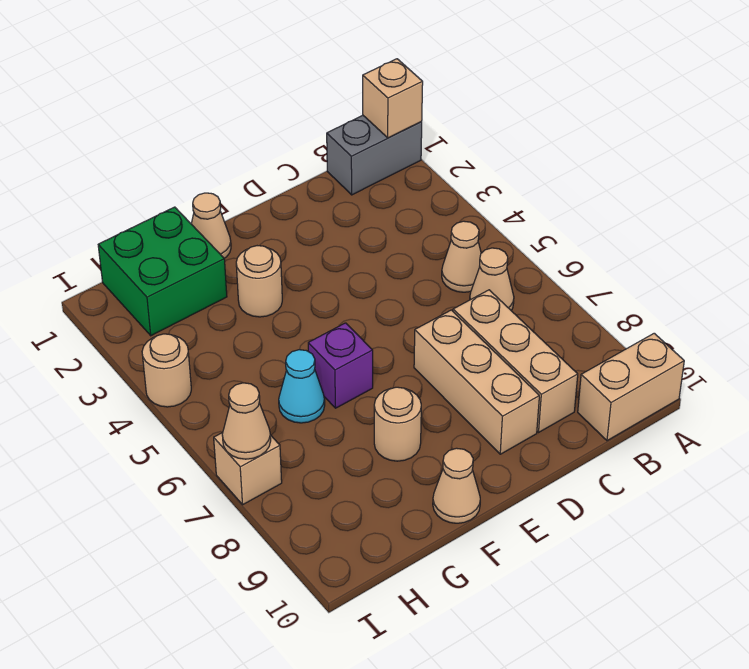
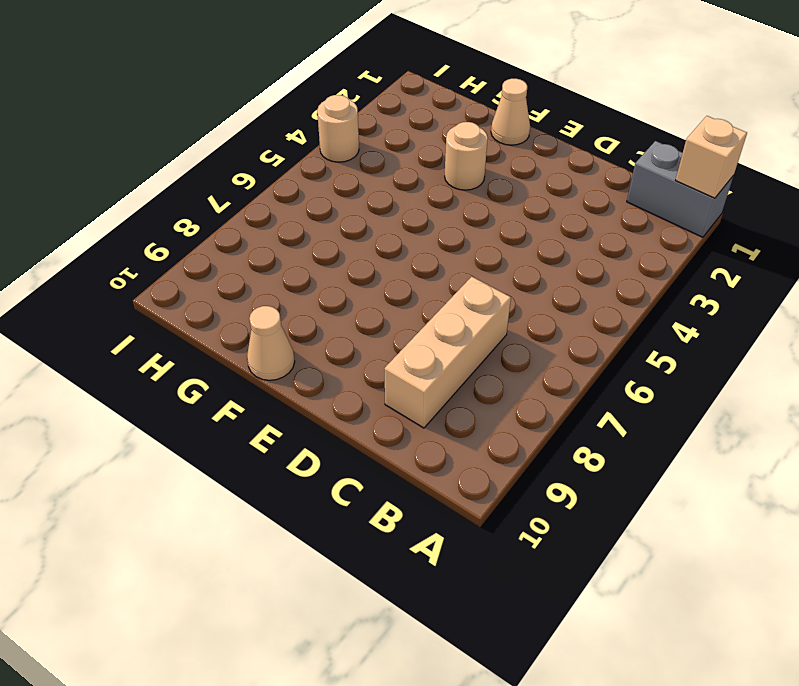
none -> tan brick A10:B10 level 1
none -> tan cone B5 level 1
none -> tan cone B6 level 1

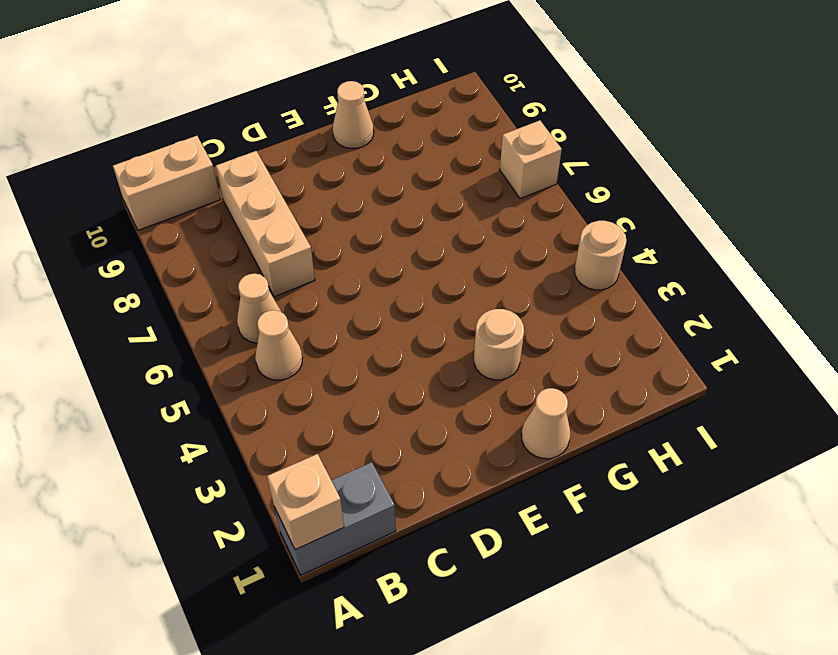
none -> tan brick D7:D9 level 1
none -> purple brick F6 level 1
none -> tan round brick F8 level 1

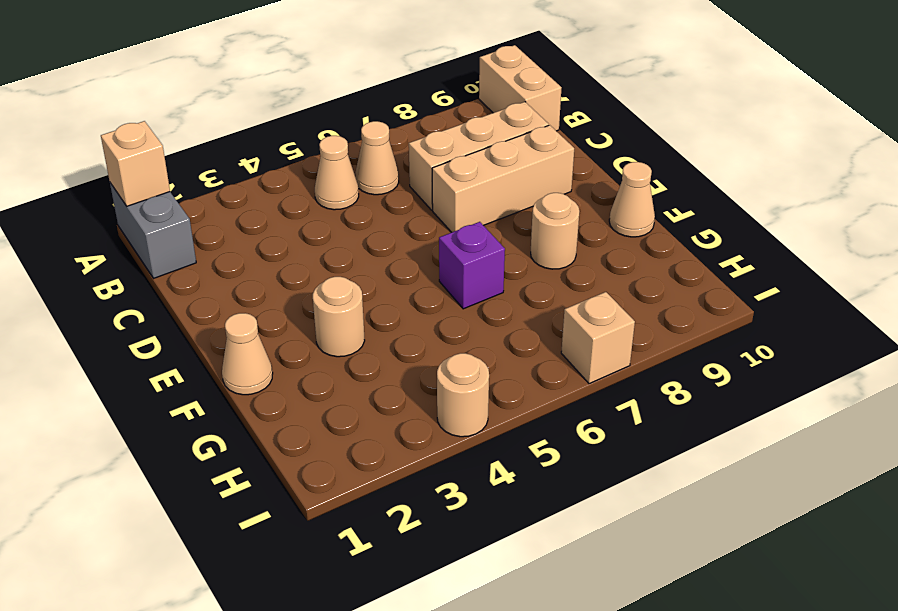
none -> green brick G1:H2 level 1
none -> cyan cone G6 level 1
none -> tan cone I7 level 2

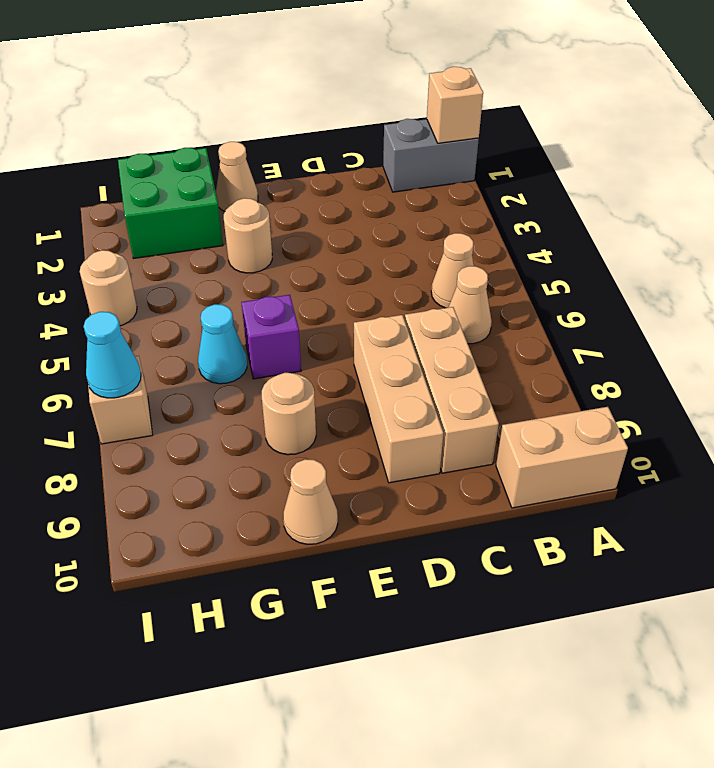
cyan cone I7 level 2 -> tan cone I7 level 2

